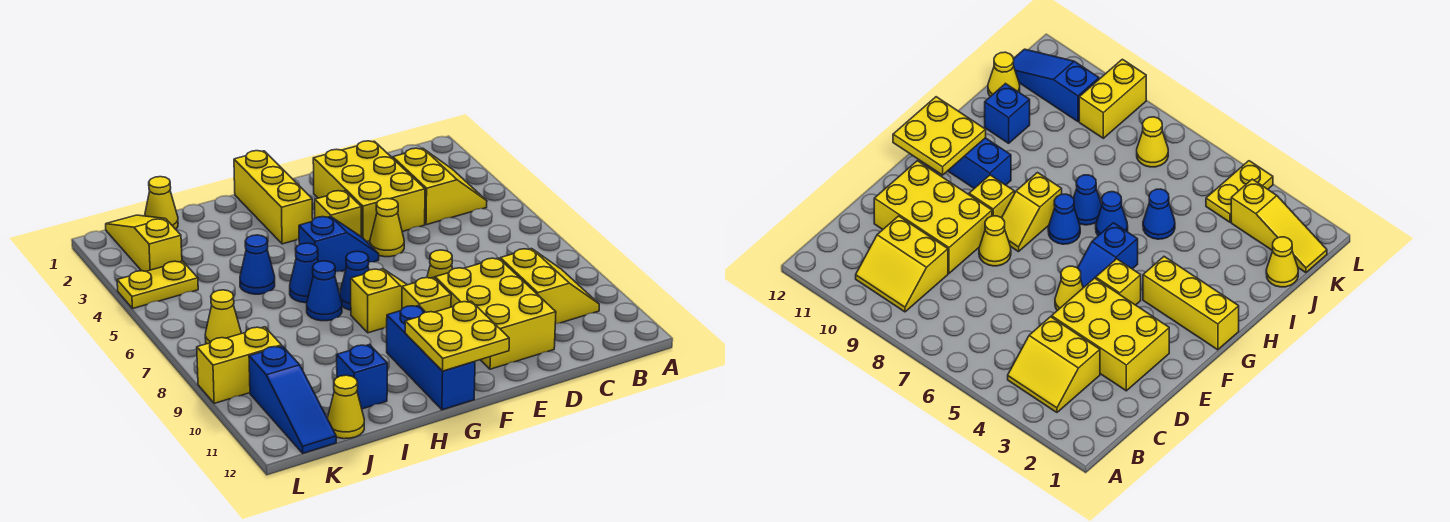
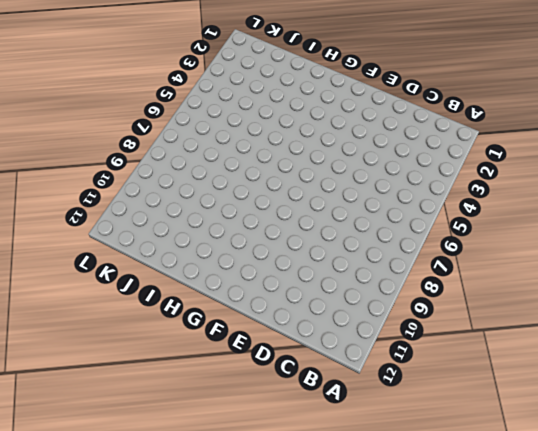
none -> yellow slope B3:C4 level 1 top C
none -> yellow slope B9:C10 level 1 top C
none -> yellow brick D2:E4 level 1

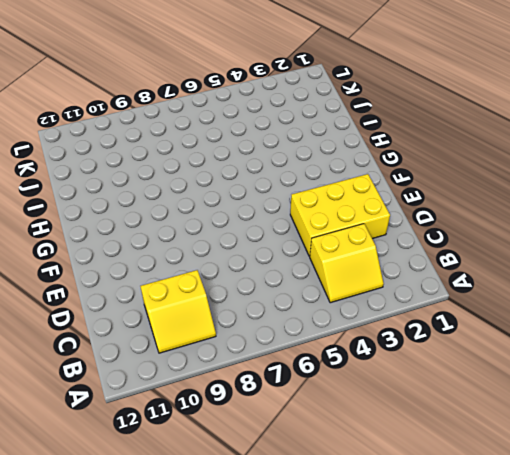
none -> yellow brick D9:E11 level 1
none -> yellow cone E5 level 1
none -> yellow cone E8 level 1

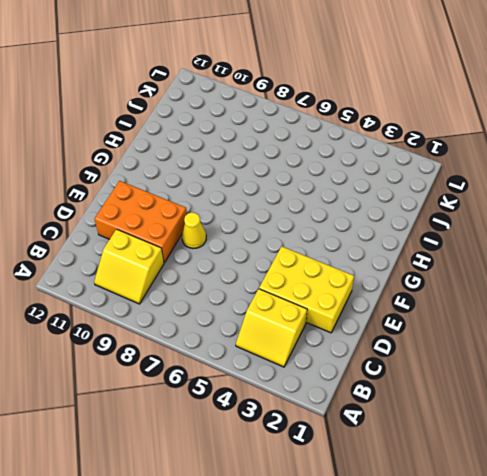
orange brick D9:E11 level 1 -> yellow brick D9:E11 level 1
none -> yellow cone E5 level 1
none -> yellow brick F4 level 1
none -> blue slope F5:G5 level 1 top G

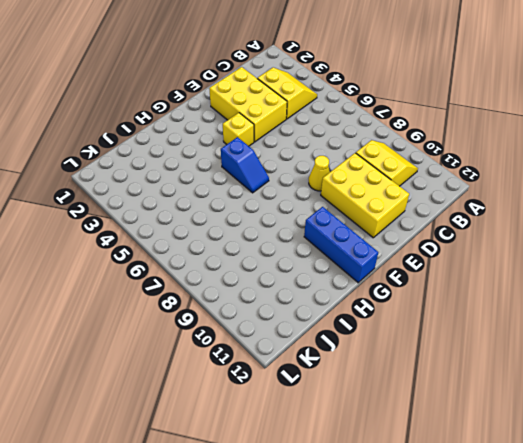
blue slope G5:G6 level 1 top 5 -> blue slope F5:G5 level 1 top G
none -> yellow cone E5 level 1
none -> yellow slope F8:G8 level 1 top G
none -> yellow brick F9 level 1

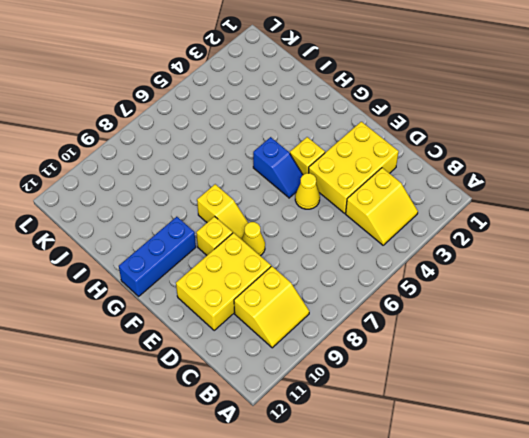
none -> yellow brick G1:G3 level 1
none -> blue cone G7 level 1
none -> blue cone H6 level 1

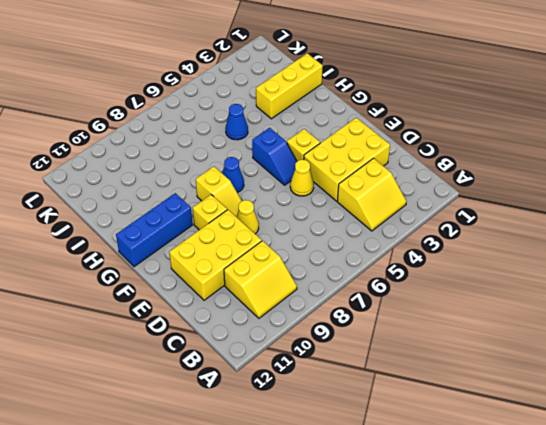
yellow brick I1:I3 level 1 -> yellow brick G1:G3 level 1
none -> blue cone H6 level 1
none -> blue cone H7 level 1
none -> blue brick I11 level 1

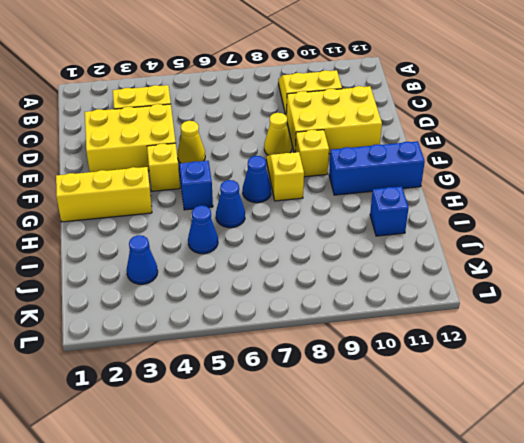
blue cone J3 level 1 -> blue cone H7 level 1
none -> yellow cone J1 level 1
none -> yellow cone J12 level 1
none -> yellow slope K1:K3 level 1 top 3

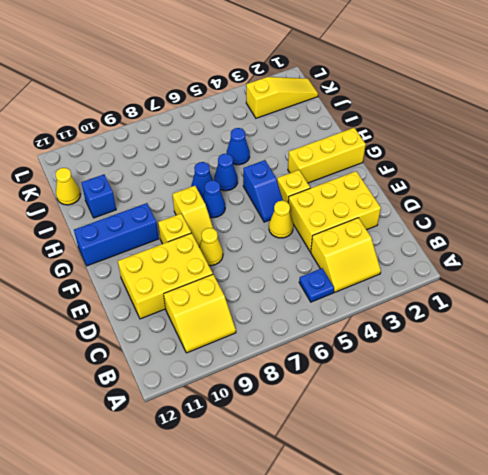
blue plate B5 level 1 -> none
none -> yellow cone J1 level 1
none -> yellow plate K4:L4 level 1
none -> yellow cone K7 level 1

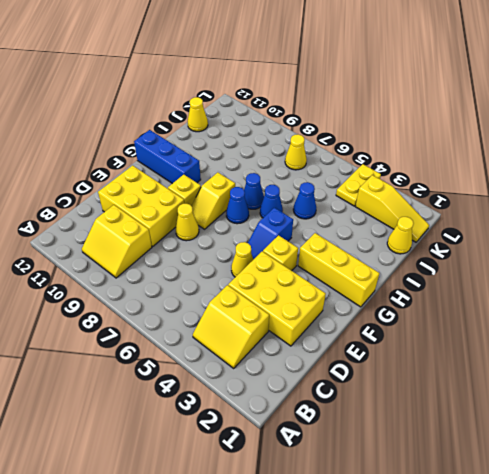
none -> blue brick I11 level 1
none -> yellow brick K9:L9 level 1
none -> blue slope K10:K12 level 1 top 10

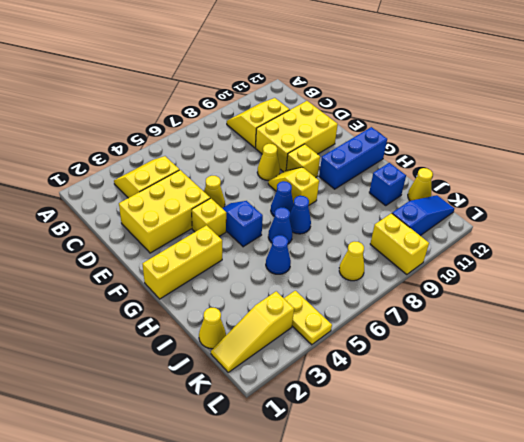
none -> yellow plate F11:G12 level 2

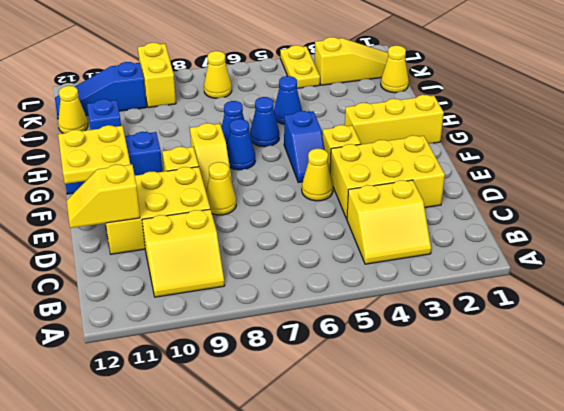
yellow slope D11:D12 level 2 top 11 -> none

